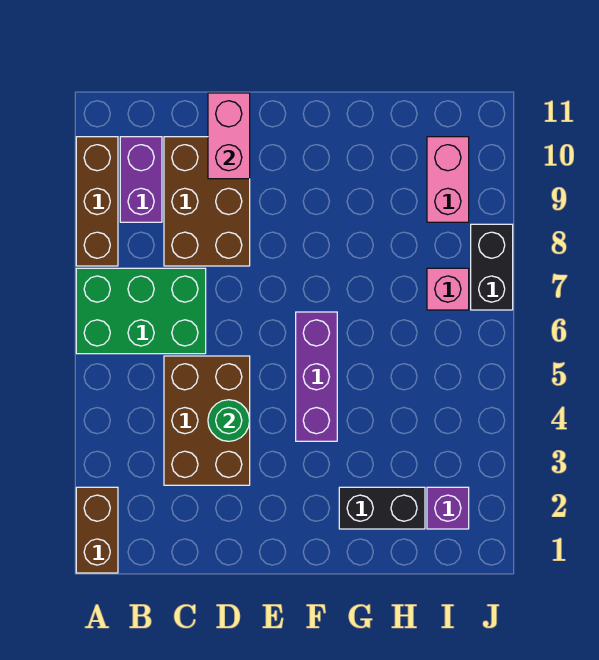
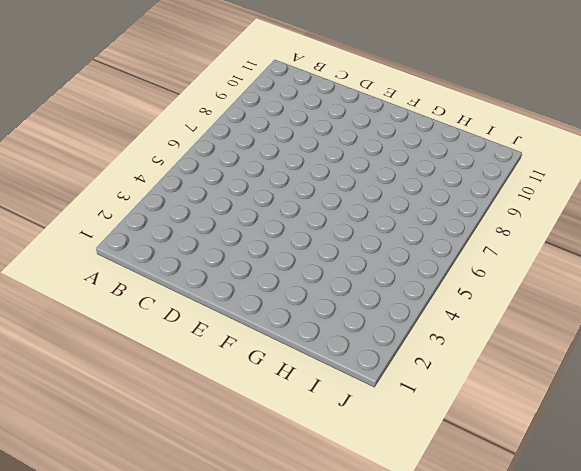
none -> brown brick A1:A2 level 1
none -> green brick A6:C7 level 1
none -> brown brick A8:A10 level 1

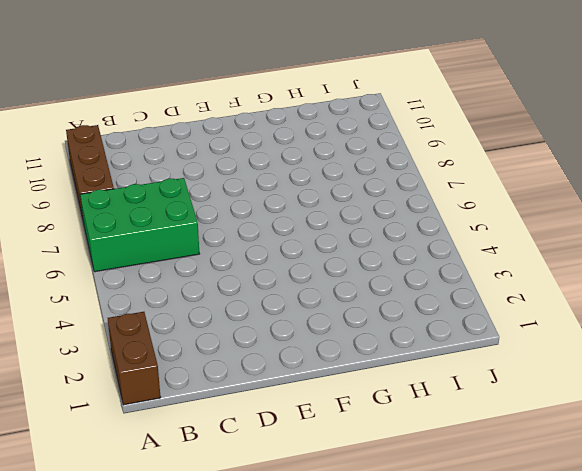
none -> purple brick B9:B10 level 1
none -> brown brick C3:D5 level 1
none -> brown brick C8:D10 level 1

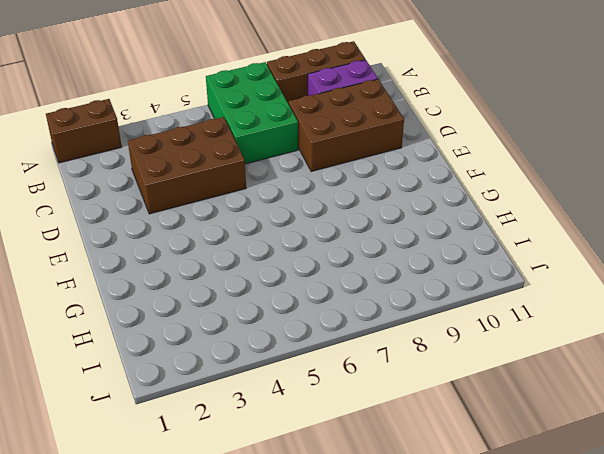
none -> purple brick F4:F6 level 1
none -> black brick G2:H2 level 1
none -> purple brick I2 level 1

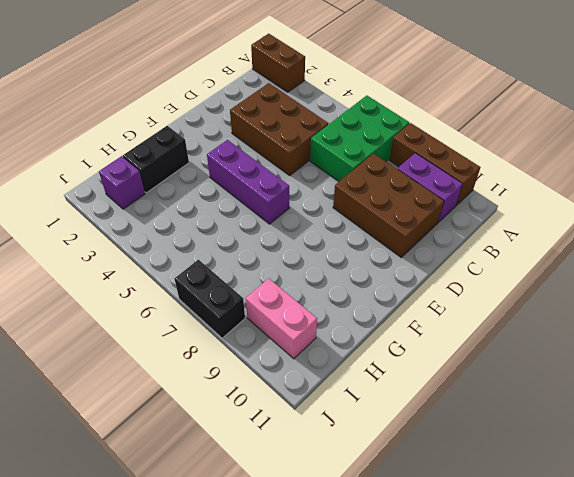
none -> pink brick I7 level 1
none -> green round brick D4 level 2
none -> pink brick D10:D11 level 2

